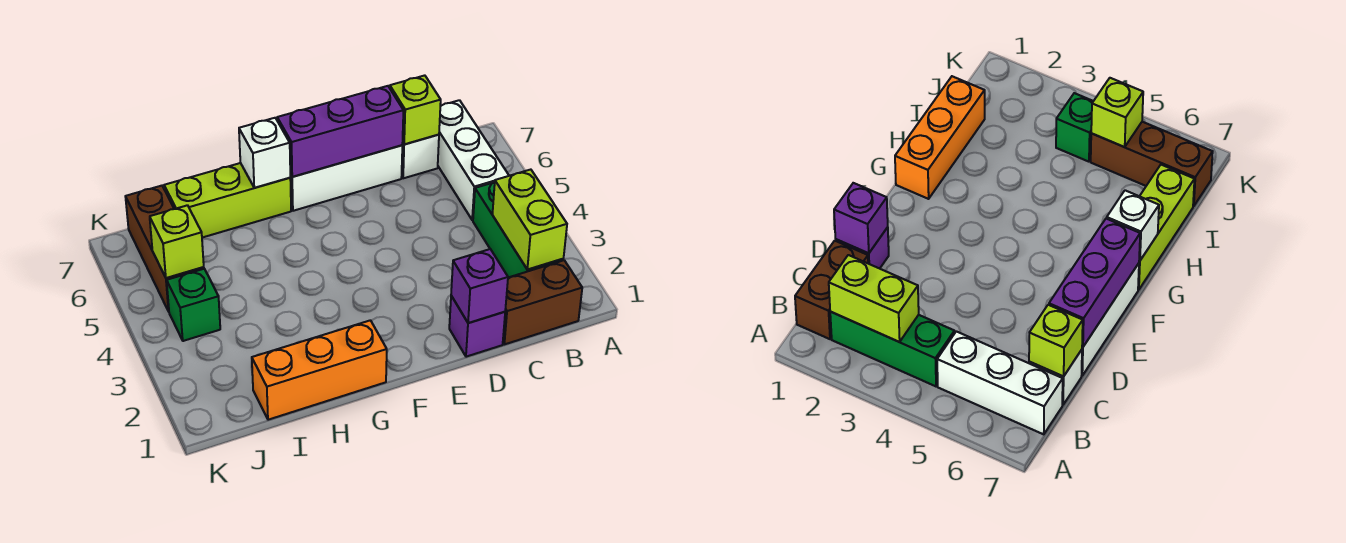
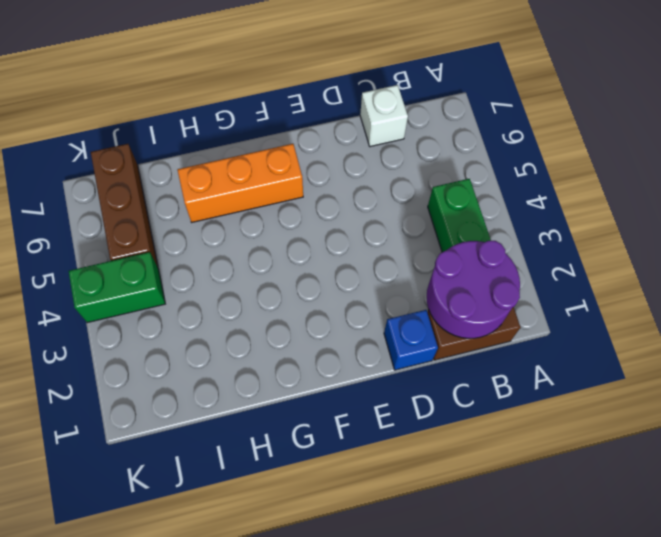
purple round brick B1:C2 level 2 -> lime brick B2:B3 level 2
blue brick D1 level 1 -> purple brick D1 level 1
orange brick F6:H6 level 1 -> orange brick G1:I1 level 1
green brick J4:K4 level 1 -> green brick J4 level 1
none -> white brick B5:B7 level 1
none -> white brick D7:F7 level 1
none -> lime brick G7:I7 level 1

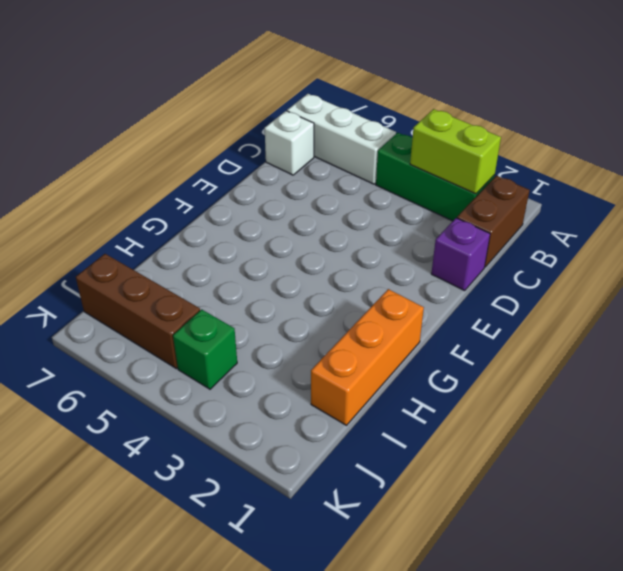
none -> white brick D7:F7 level 1
none -> lime brick G7:I7 level 1
none -> lime brick C7 level 2

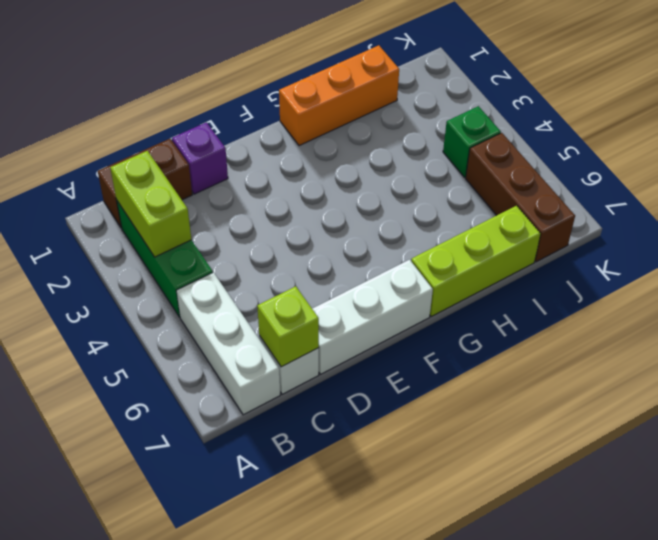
none -> purple brick D1 level 2
none -> purple brick D7:F7 level 2
none -> white brick G7 level 2

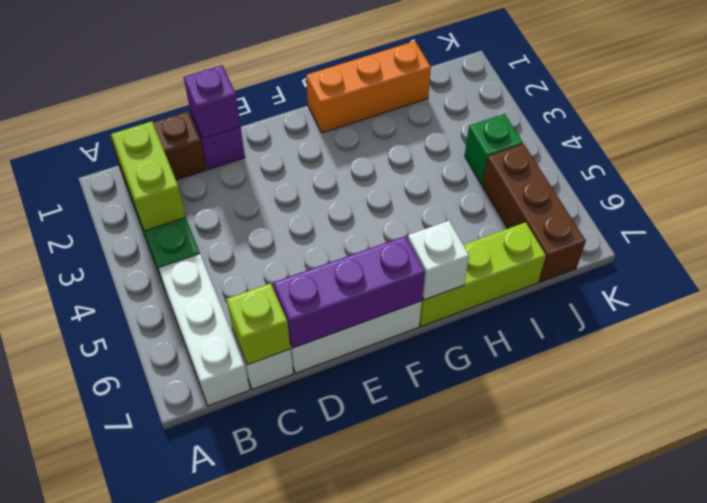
none -> lime brick J5 level 2

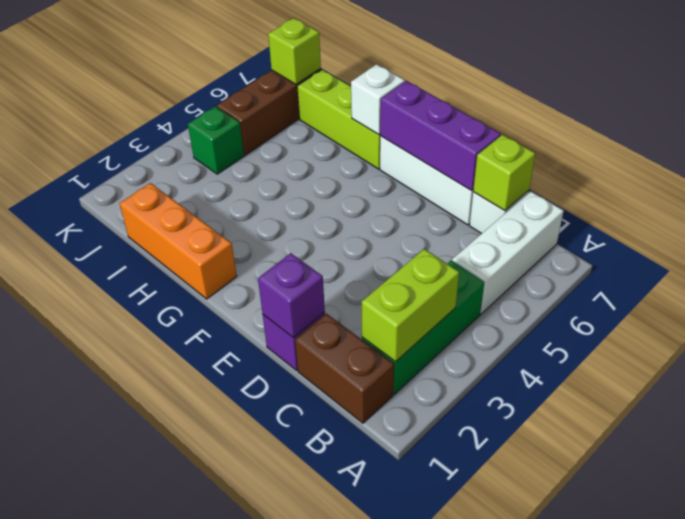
lime brick J7 level 2 -> lime brick J5 level 2

